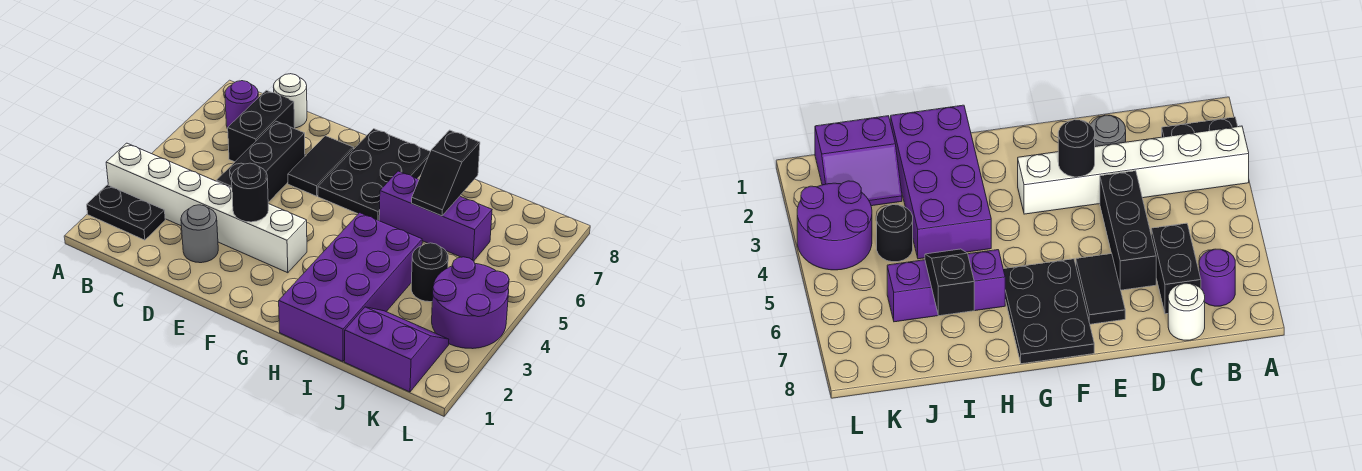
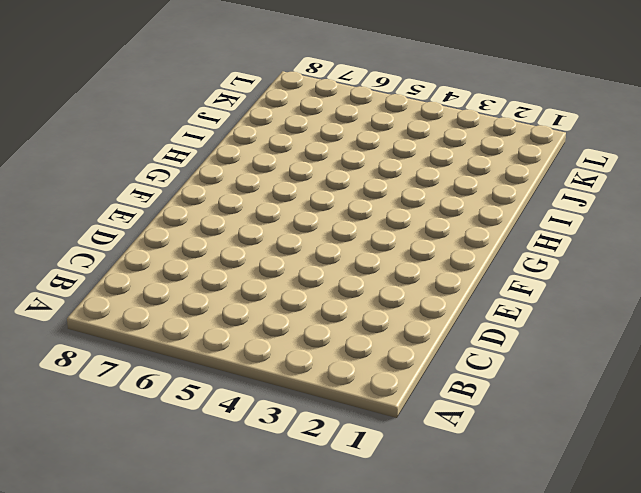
none -> black plate A2:B2 level 1
none -> white brick A3:F3 level 1
none -> purple round brick B7 level 1

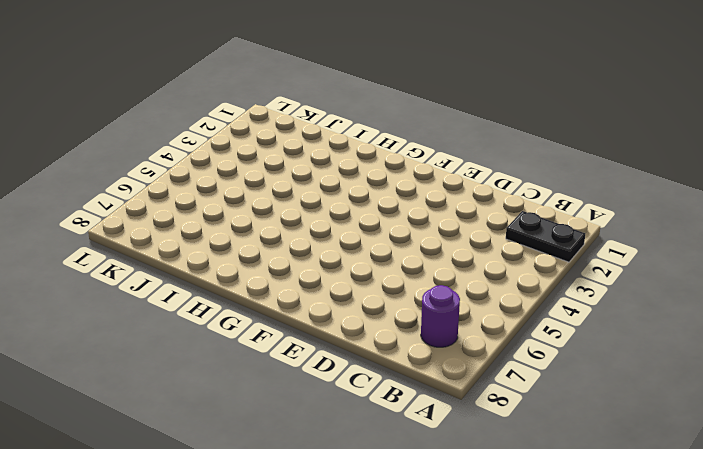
none -> white brick A3:F3 level 1
none -> black brick C6:C7 level 1
none -> white round brick C8 level 1

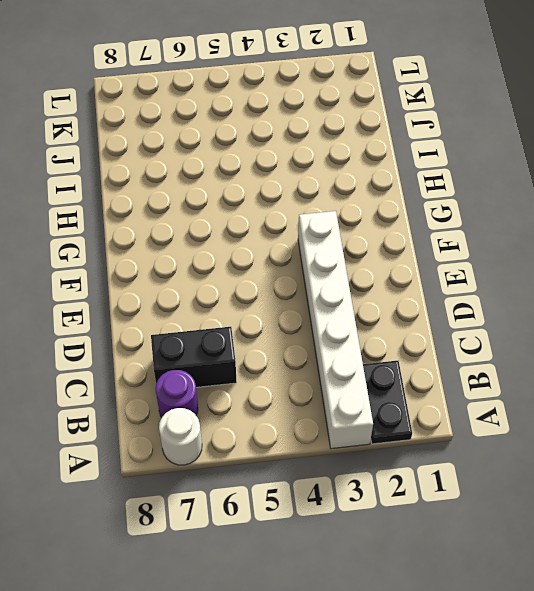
white round brick A7 level 1 -> white round brick C8 level 1
none -> grey round brick D2 level 1
none -> black brick D4:D6 level 1
none -> black tile E6:E7 level 1

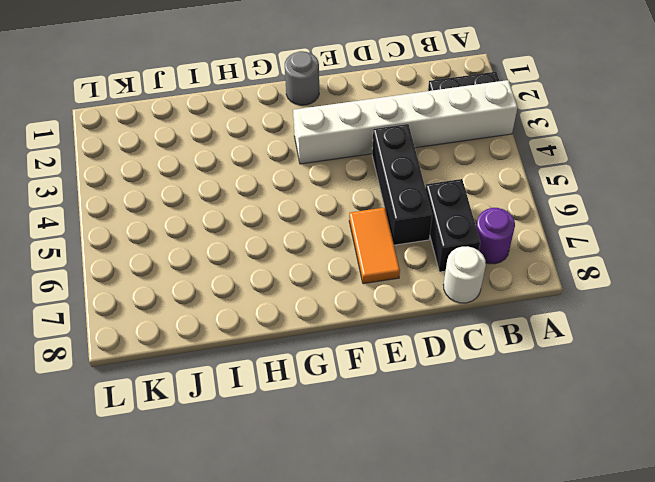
orange tile E6:E7 level 1 -> black tile E6:E7 level 1
grey round brick F1 level 1 -> grey round brick D2 level 1
none -> black plate F6:G8 level 1
none -> purple brick H1:I4 level 1
none -> purple brick H6:J6 level 1

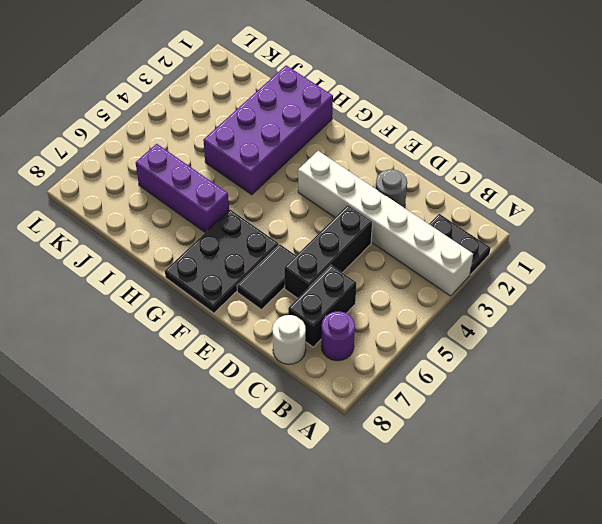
none -> purple slope J1:K2 level 1 top 1
none -> black round brick J4 level 1
none -> purple round brick K3:L4 level 1

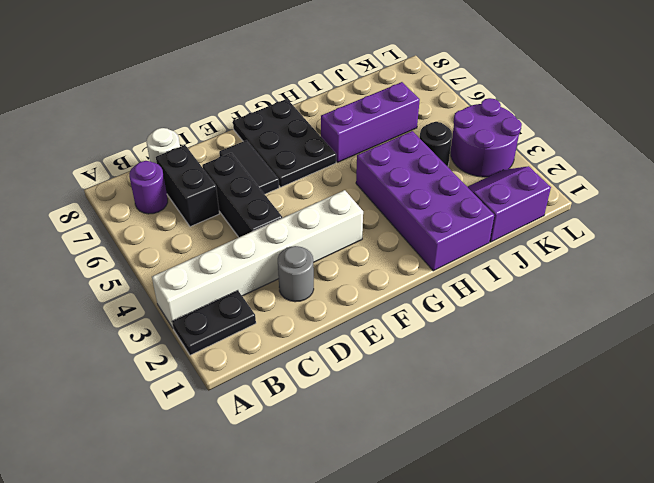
none -> black round brick E3 level 2
none -> black slope I6:I7 level 2 top 7

